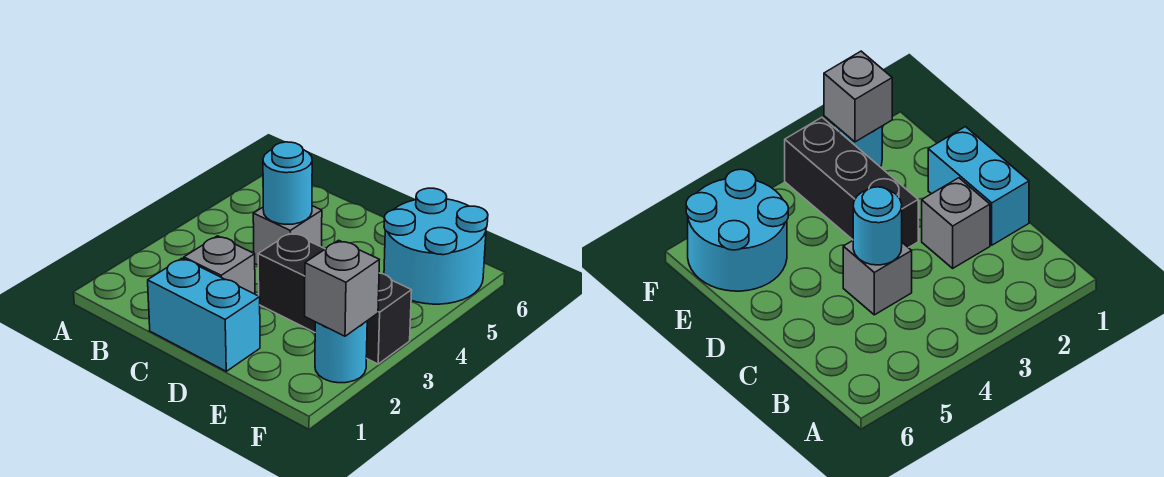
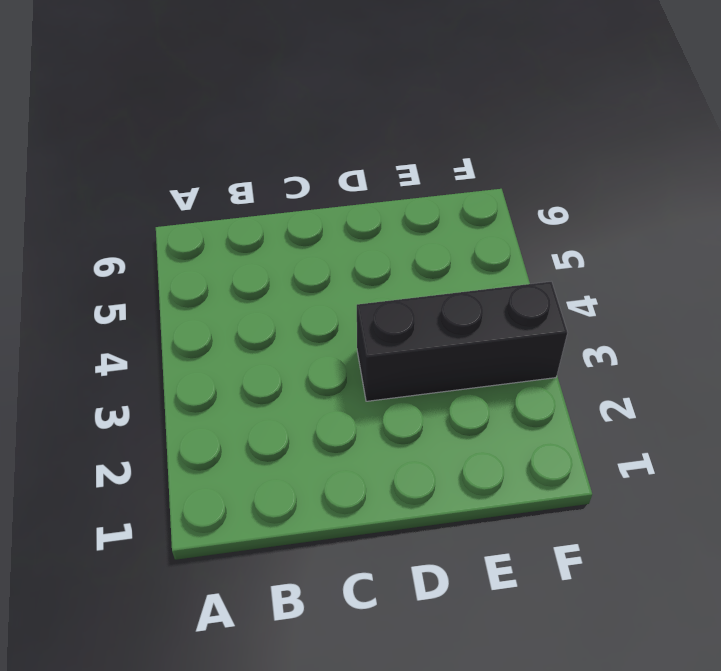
none -> cyan brick C1:D1 level 1
none -> grey brick C2 level 1

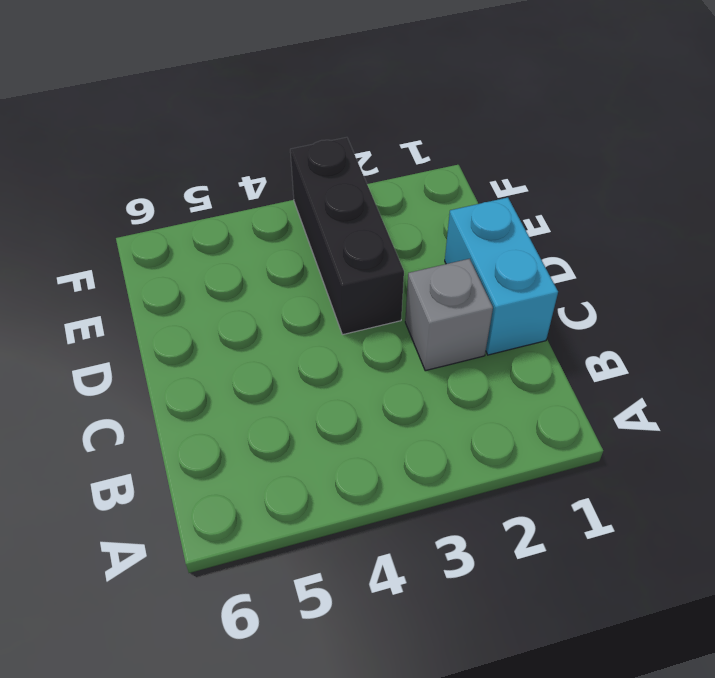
none -> grey brick C4 level 1
none -> cyan round brick E5:F6 level 1

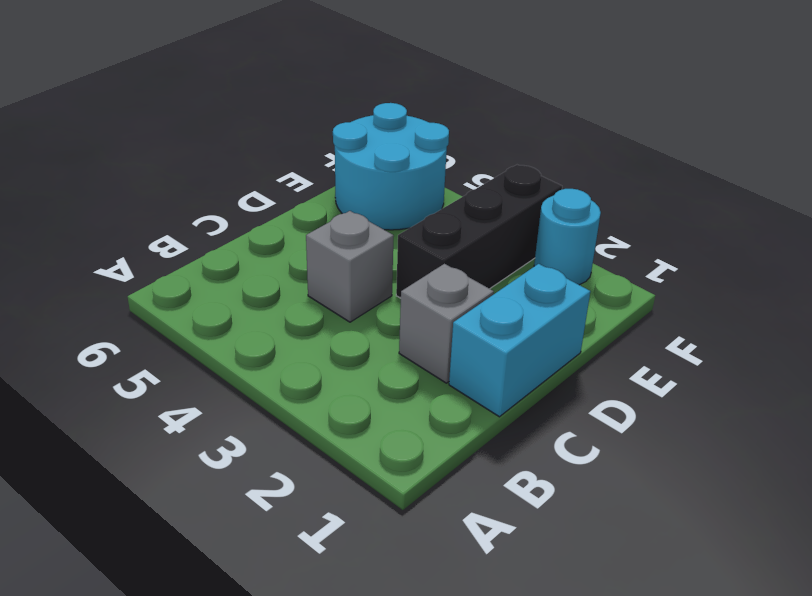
none -> cyan round brick C4 level 2
none -> grey brick F2 level 2

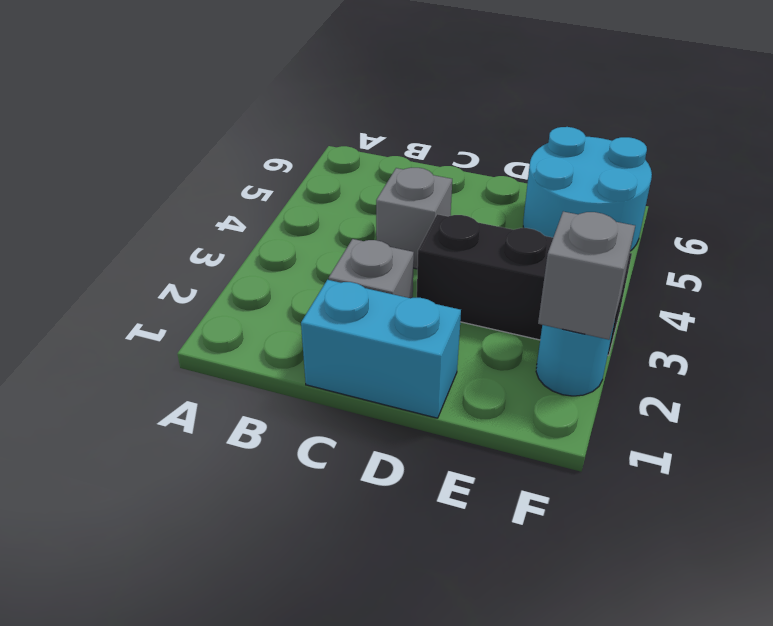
none -> cyan round brick C4 level 2

